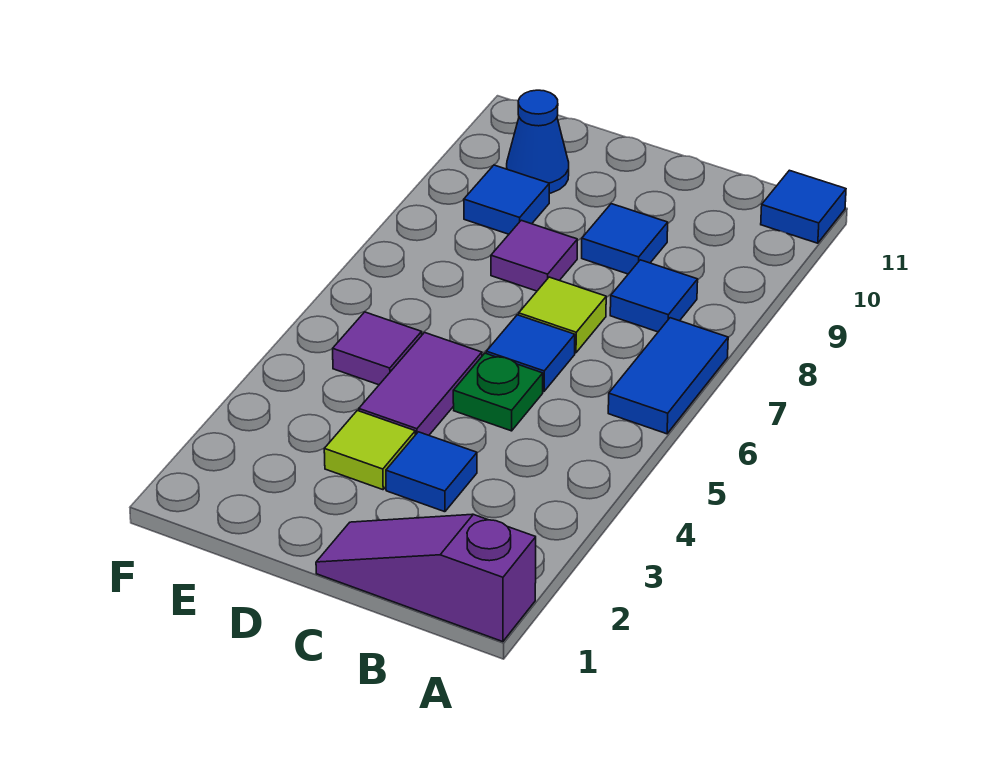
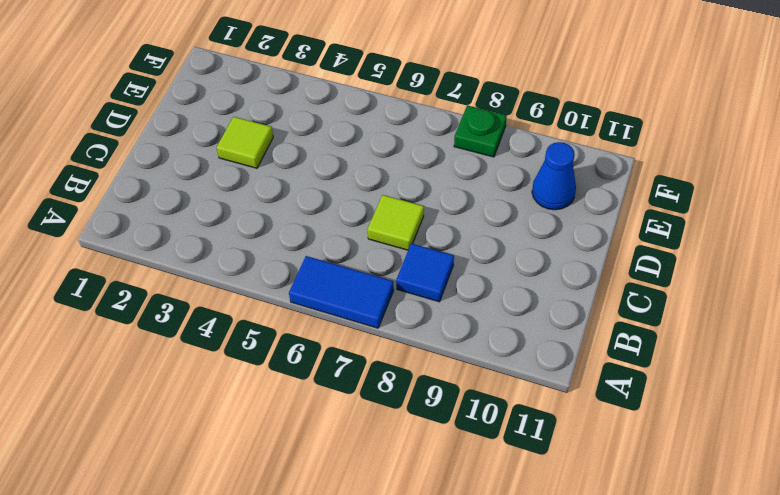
green plate F8 level 1 -> green plate C5 level 1
none -> purple slope A1:C1 level 1 top A
none -> blue tile A11 level 1
none -> blue tile C3 level 1

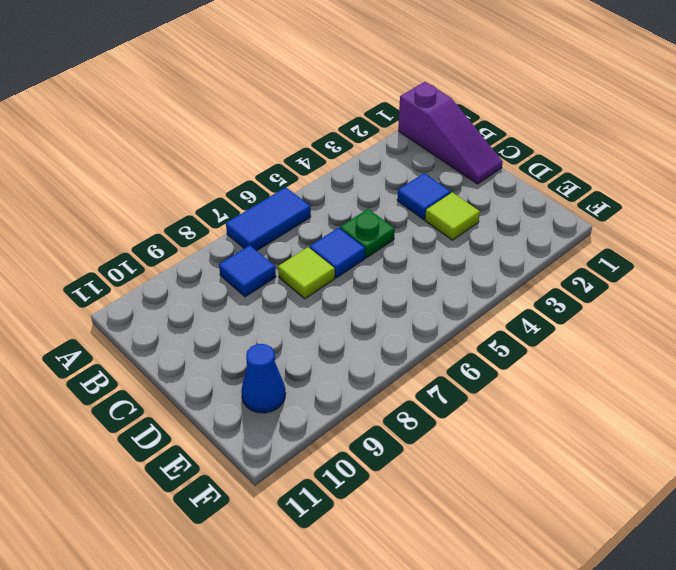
none -> blue tile A11 level 1
none -> blue tile C9 level 1
none -> purple tile D4:D5 level 1

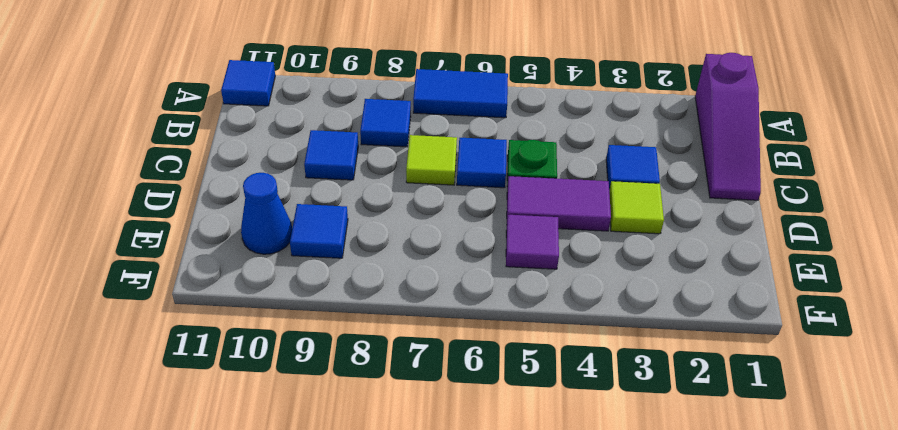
none -> purple tile D8 level 1

